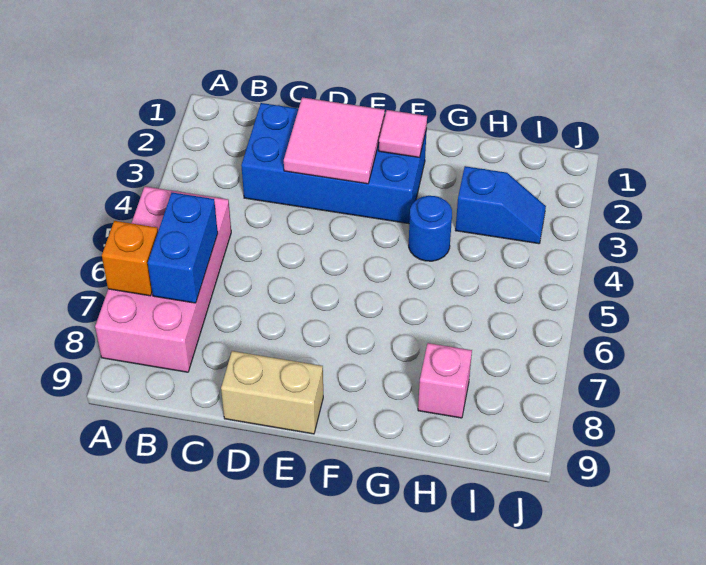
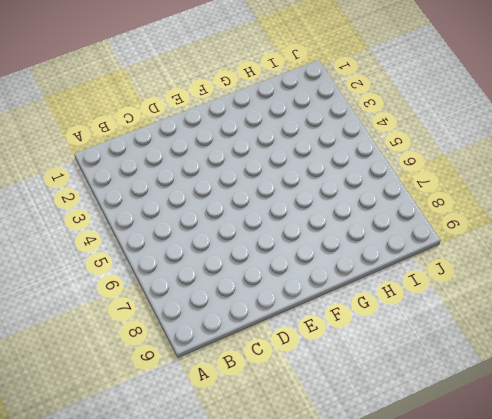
none -> pink brick A5:B8 level 1
none -> blue brick C2:F3 level 1

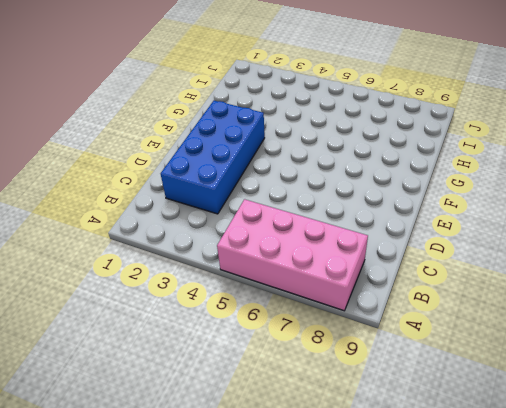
none -> tan brick D9:E9 level 1
none -> blue round brick G4 level 1

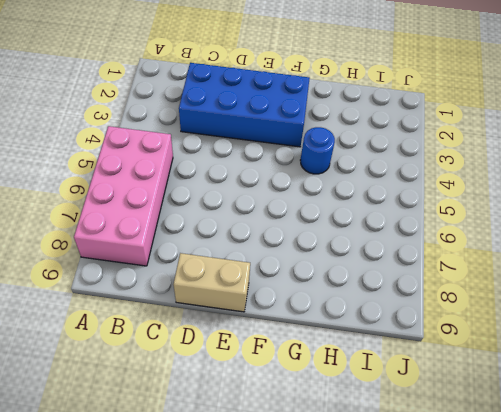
none -> blue slope H3:I3 level 1 top H
none -> pink brick H8 level 1

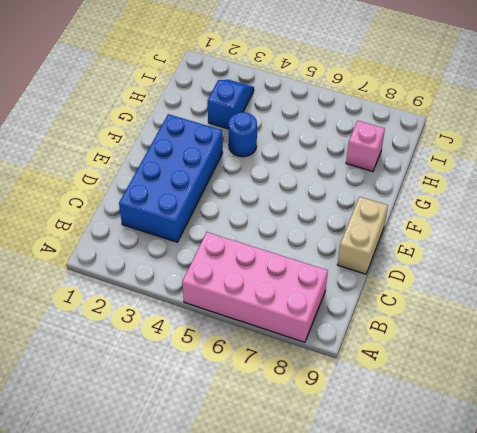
none -> orange brick A7 level 2
none -> blue brick B6:B7 level 2

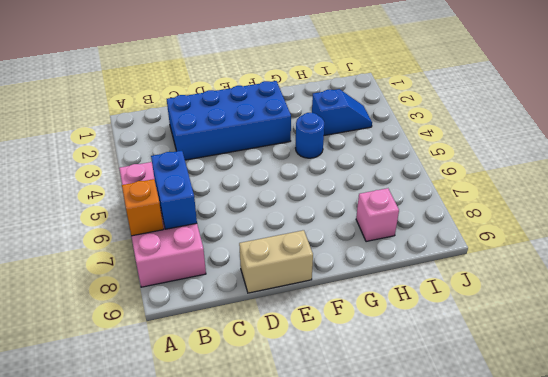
none -> pink tile D2:E3 level 2
none -> pink tile F2 level 2

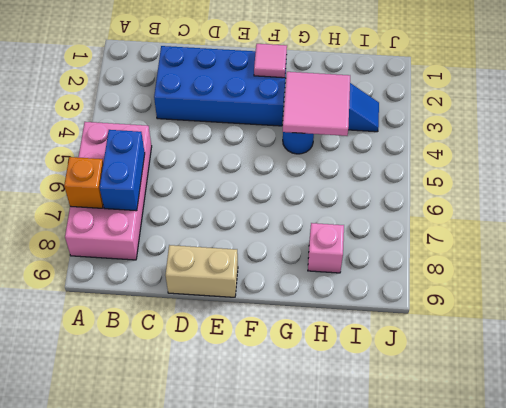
pink tile G3:H4 level 2 -> pink tile D2:E3 level 2

